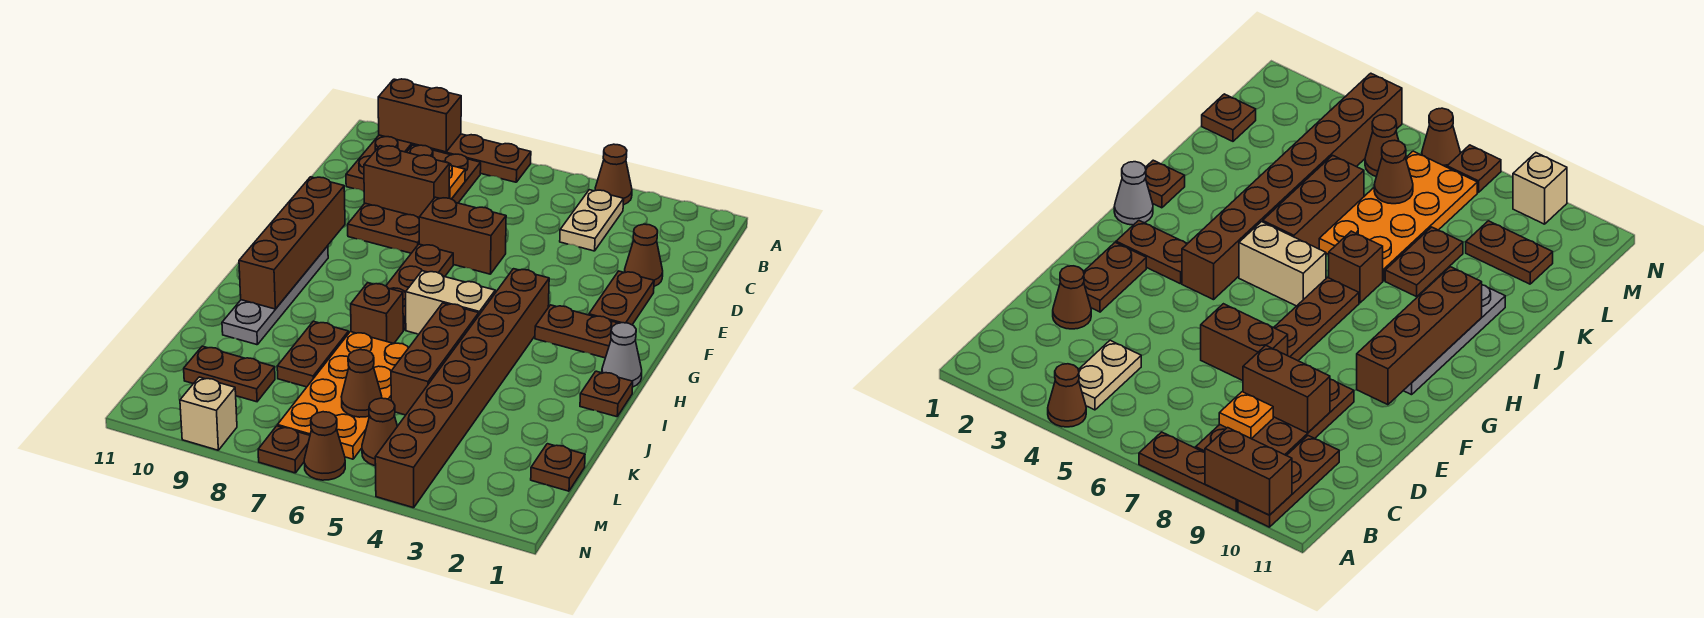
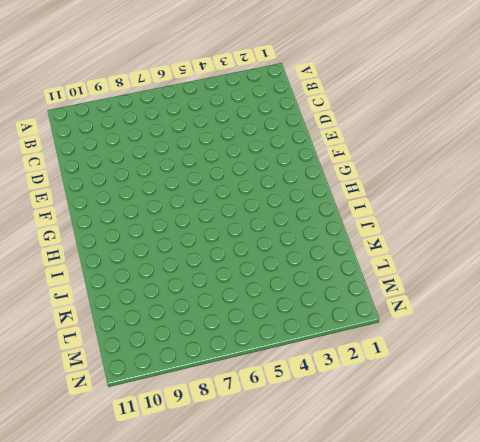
none -> brown cone A4 level 1
none -> brown plate A7:A9 level 1
none -> brown plate A10:C10 level 1
none -> tan plate B4:C4 level 1

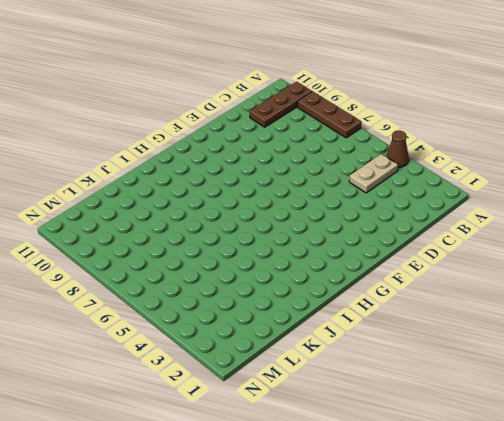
none -> brown plate B8:E9 level 1
none -> brown cone D2 level 1
none -> brown plate E2:F2 level 1
none -> brown brick E6:E7 level 1

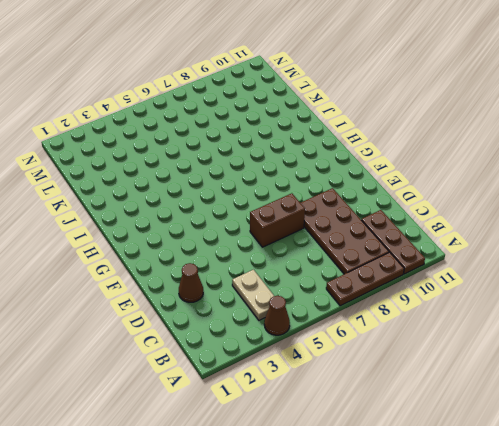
none -> brown plate E2:F2 level 1
none -> brown plate F7:H7 level 1
none -> brown plate G2:G3 level 1
none -> brown brick G4:N4 level 1

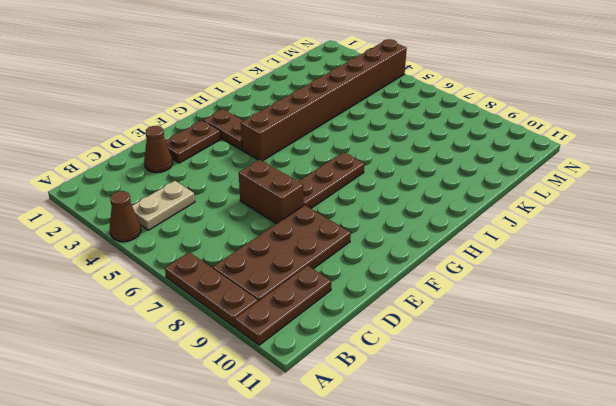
none -> grey plate G10:J10 level 1
none -> grey cone H1 level 1
none -> tan brick H5:H6 level 1
none -> brown plate I1 level 1

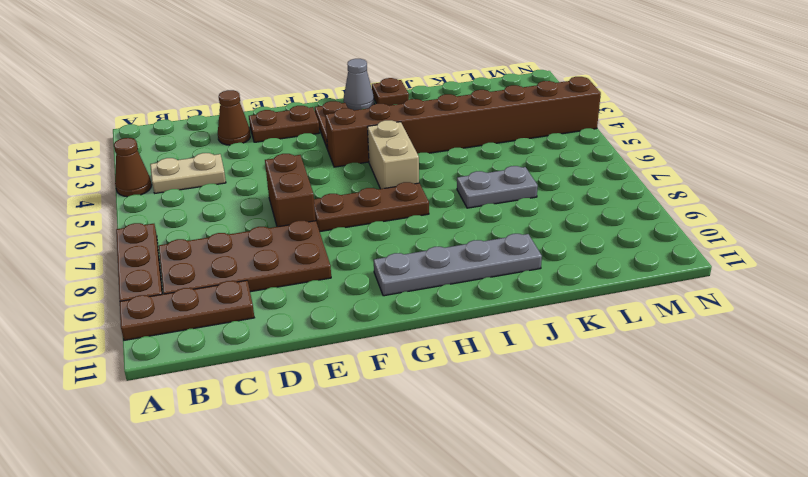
grey plate J7:K7 level 1 -> orange plate J6:M7 level 1
none -> brown brick I5:K5 level 1
none -> brown brick I7 level 1
none -> brown plate J8:K8 level 1
none -> brown plate L1 level 1

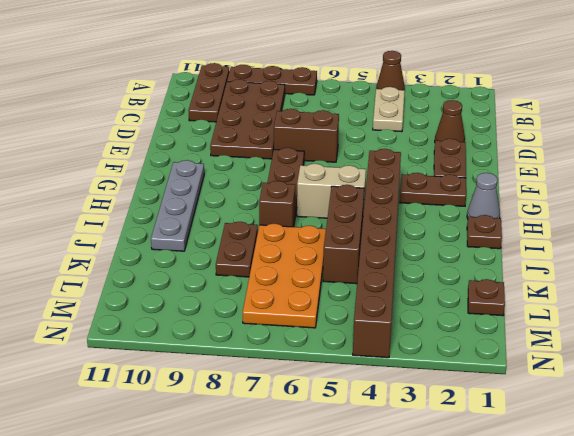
none -> brown plate L9:L10 level 1
none -> brown cone M5 level 1
none -> brown cone N6 level 1
none -> brown plate N7 level 1

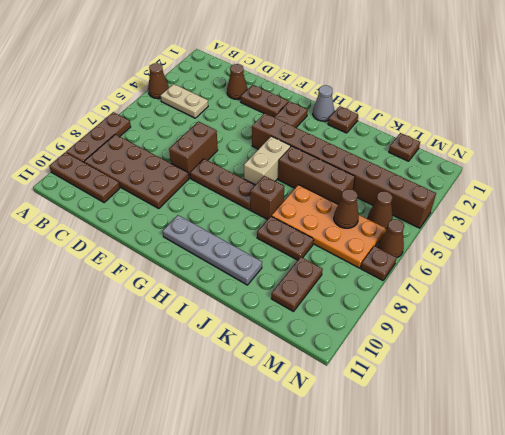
none -> tan brick N9 level 1
none -> brown brick A9:A10 level 2
none -> orange plate C8 level 2
none -> brown brick D8:D9 level 2

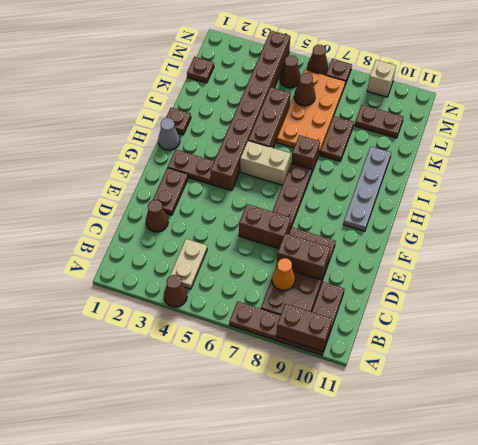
orange cone C8 level 2 -> orange plate C8 level 2
none -> brown brick F10:I10 level 2

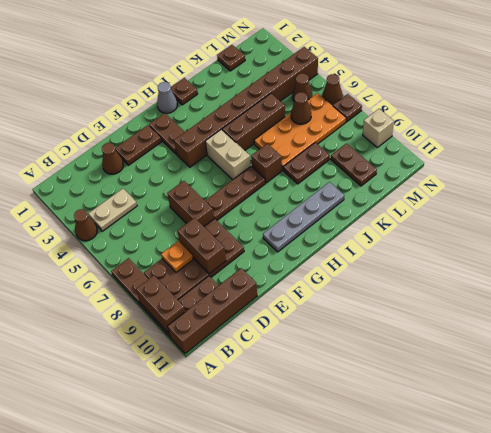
brown brick A11:D11 level 1 -> brown brick F10:I10 level 2

